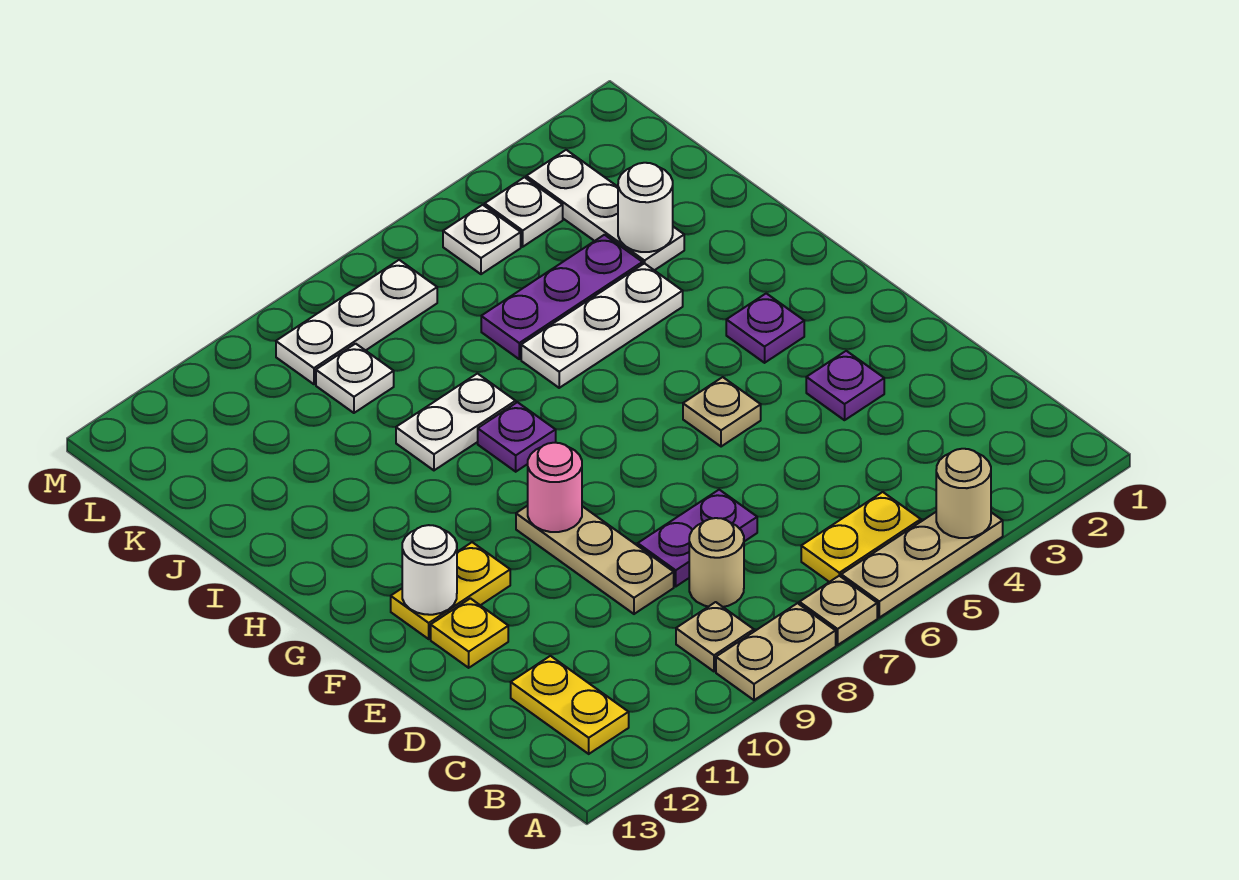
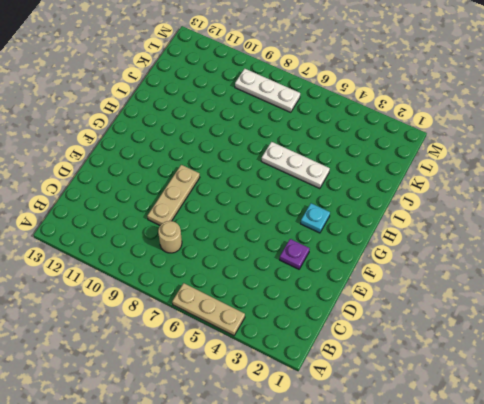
cyan plate G3 level 1 -> purple plate G3 level 1
none -> tan plate A7 level 1
none -> tan plate A8:A9 level 1
none -> yellow plate B5:B6 level 1

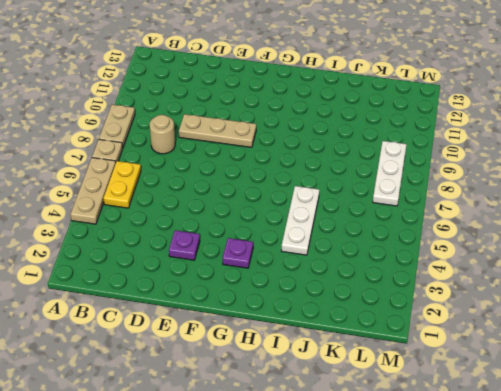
none -> tan plate B9 level 1
none -> yellow plate B12:C12 level 1
none -> purple plate D7:D8 level 1

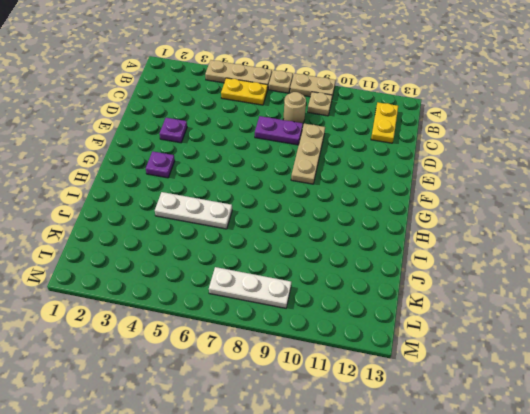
none -> yellow plate E12 level 1
none -> tan plate F5 level 1
none -> yellow plate F11:F12 level 1

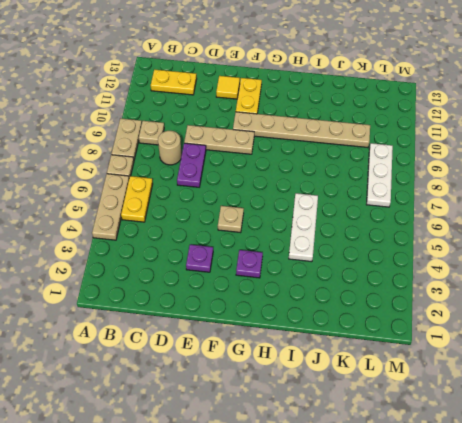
yellow tile E12 level 1 -> yellow plate E12 level 1
tan plate F10:K10 level 1 -> none
none -> purple plate H8 level 1
none -> white plate I8:I9 level 1
none -> white plate J3:L3 level 1

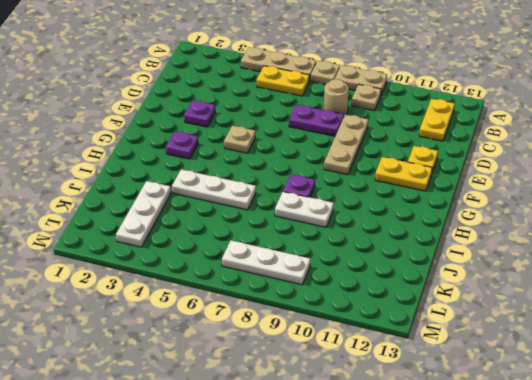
none -> purple plate J4:J6 level 1
none -> white plate K9 level 1
none -> white plate L4 level 1

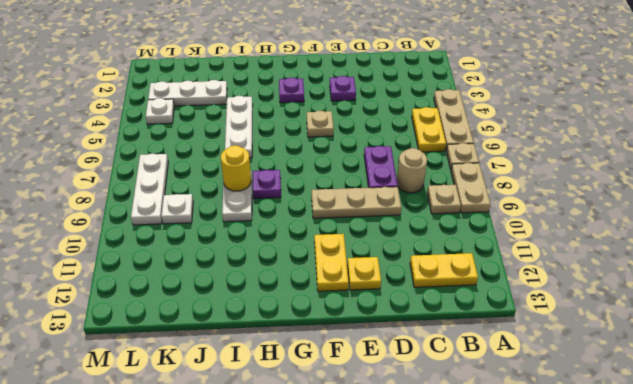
yellow round brick I8 level 2 -> none
none -> purple plate J4:J6 level 1
none -> white plate L5 level 1
none -> tan round brick A4 level 2

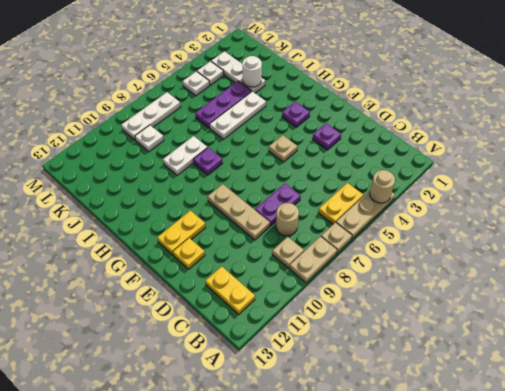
none -> pink round brick F9 level 2
none -> white round brick F12 level 2

